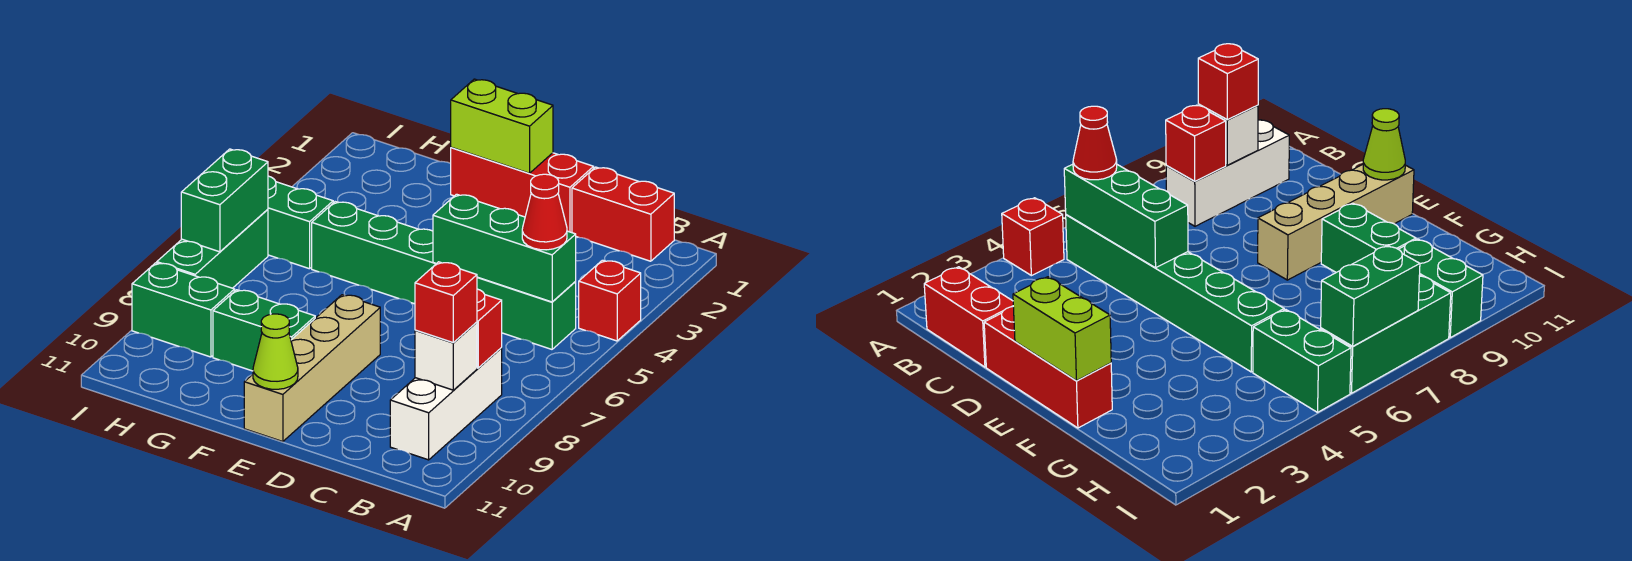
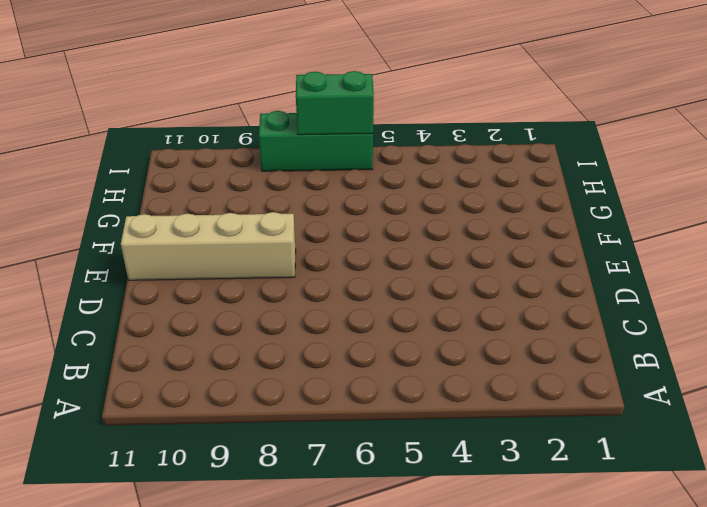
none -> red brick A4 level 1
none -> red brick B1:C1 level 1
none -> green brick B5:G5 level 1

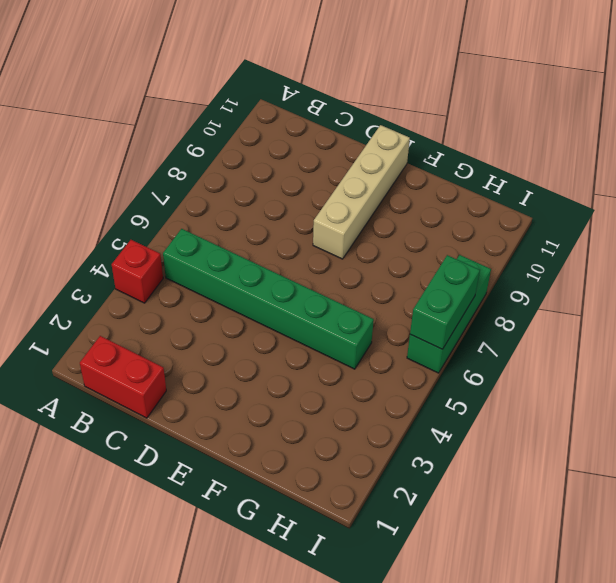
none -> white brick B8:B10 level 1
none -> red brick D1:F1 level 1
none -> green brick F9:G9 level 1

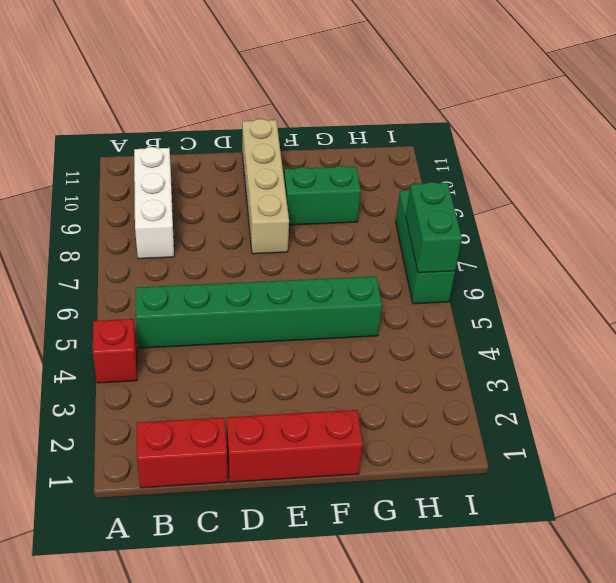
none -> green brick H5:I5 level 1
none -> green brick H9:I9 level 1
none -> green brick B5:D5 level 2

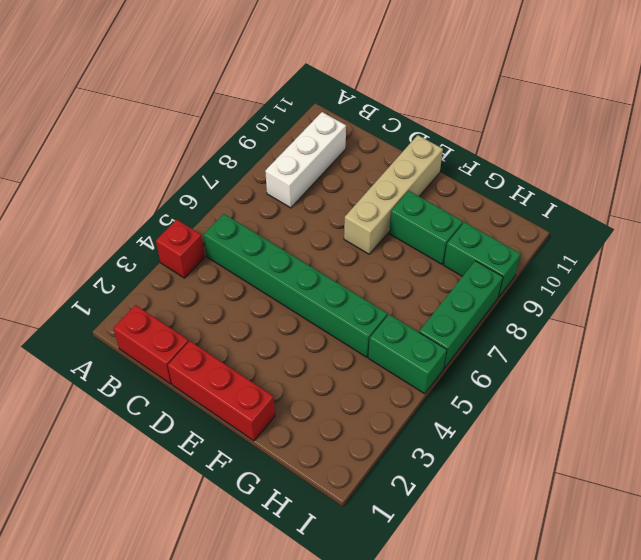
none -> green brick B5:D5 level 2
none -> red brick B8 level 2
none -> white brick B9 level 2

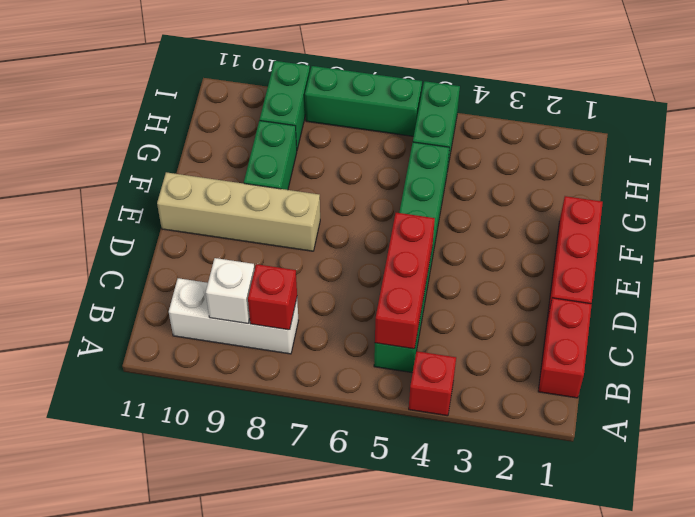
red brick B5:D5 level 2 -> green brick B5:D5 level 2
none -> lime brick E1:F1 level 2
none -> lime cone E11 level 2
none -> green brick I6:I7 level 2

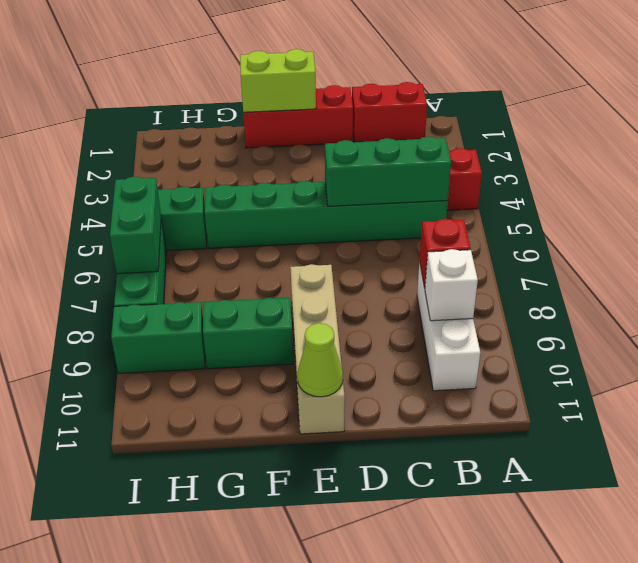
none -> red cone B5 level 3
none -> red brick B9 level 3

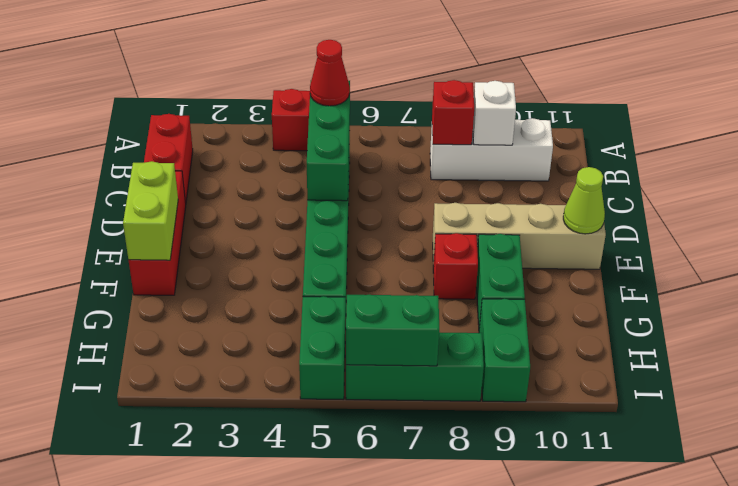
red brick F8 level 1 -> red brick B9 level 3

